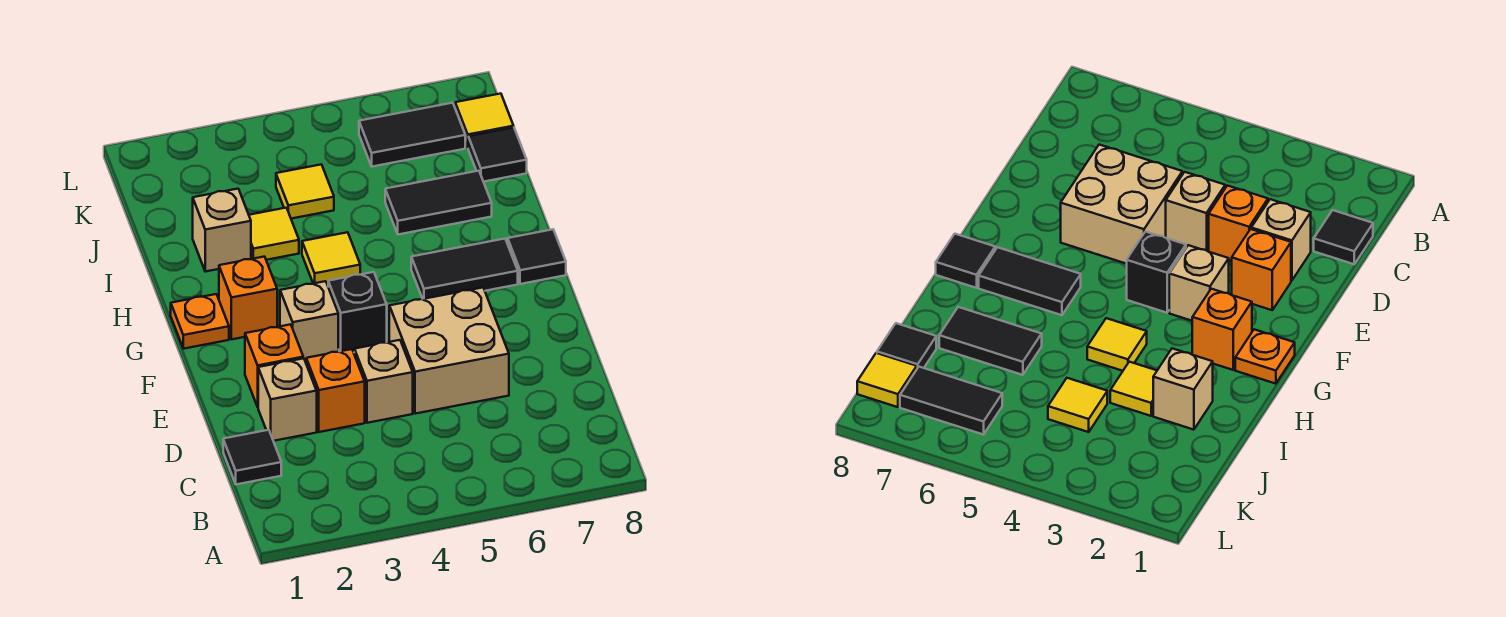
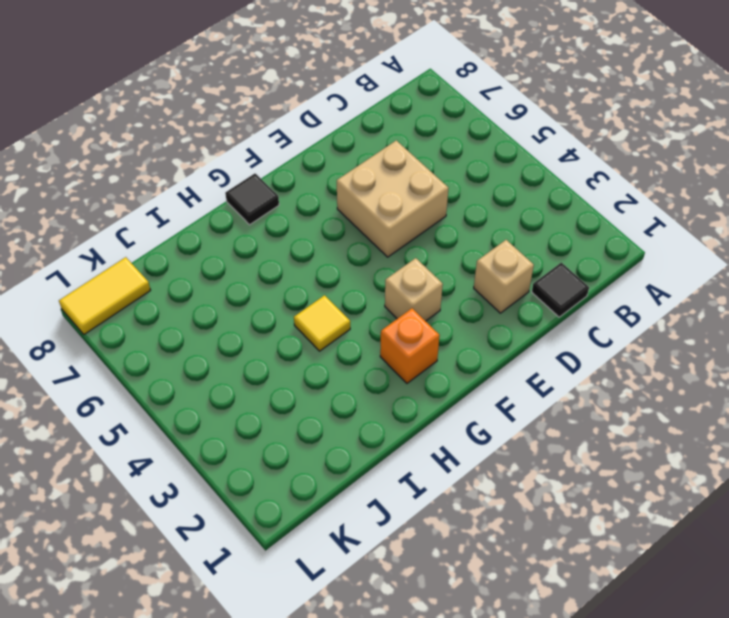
yellow tile K8:L8 level 1 -> yellow tile K8 level 1
none -> orange brick D3 level 1
none -> tan brick D4 level 1
none -> orange brick E2 level 1

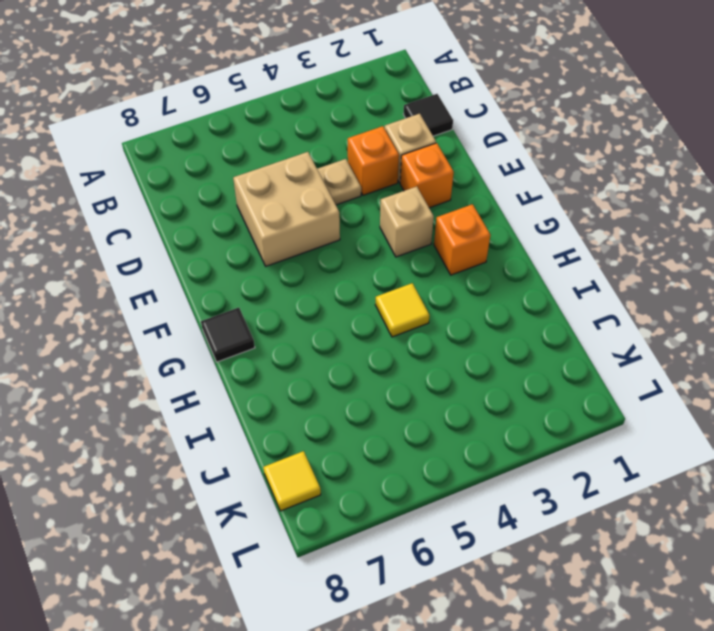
tan plate D4 level 1 -> tan brick D4 level 1
none -> black brick F4 level 1
none -> orange plate G1 level 1
none -> black tile G6:G7 level 1

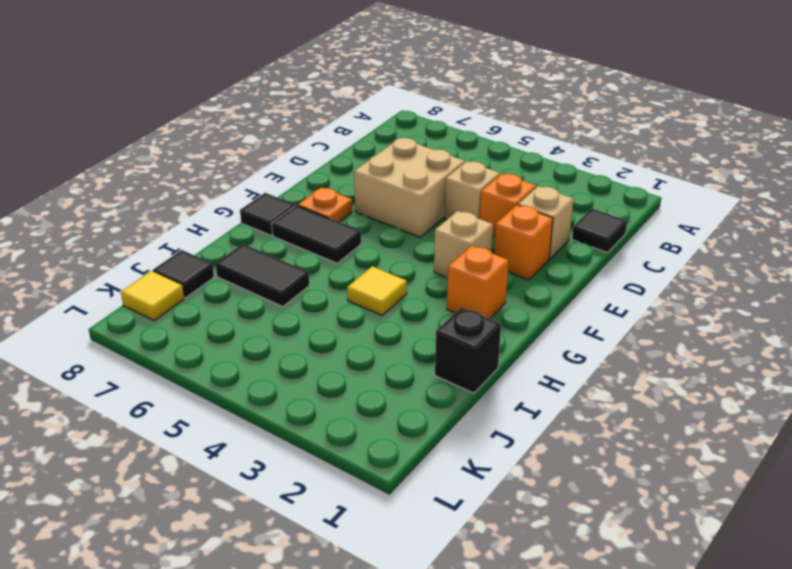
orange plate F7 level 1 -> orange plate G1 level 1
black brick I1 level 1 -> black brick F4 level 1
none -> tan brick I2 level 1
none -> yellow tile I3 level 1
none -> yellow tile J4 level 1

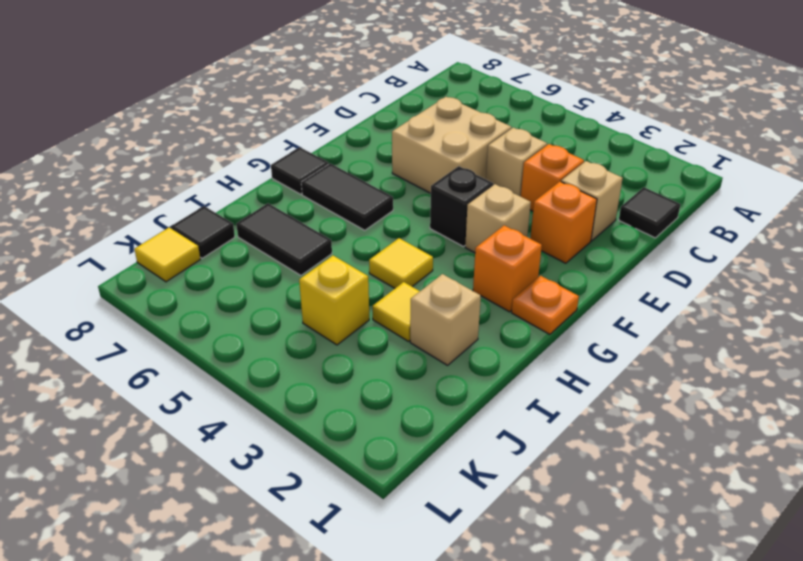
yellow brick J4 level 1 -> yellow tile J4 level 1
none -> black tile K6:K7 level 1

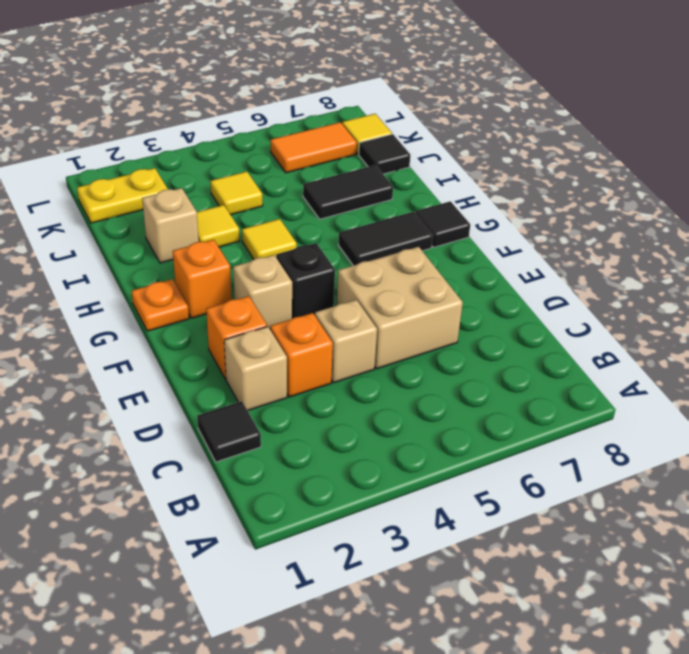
yellow plate K1:K2 level 1 -> none
orange tile K6:K7 level 1 -> black tile K6:K7 level 1

